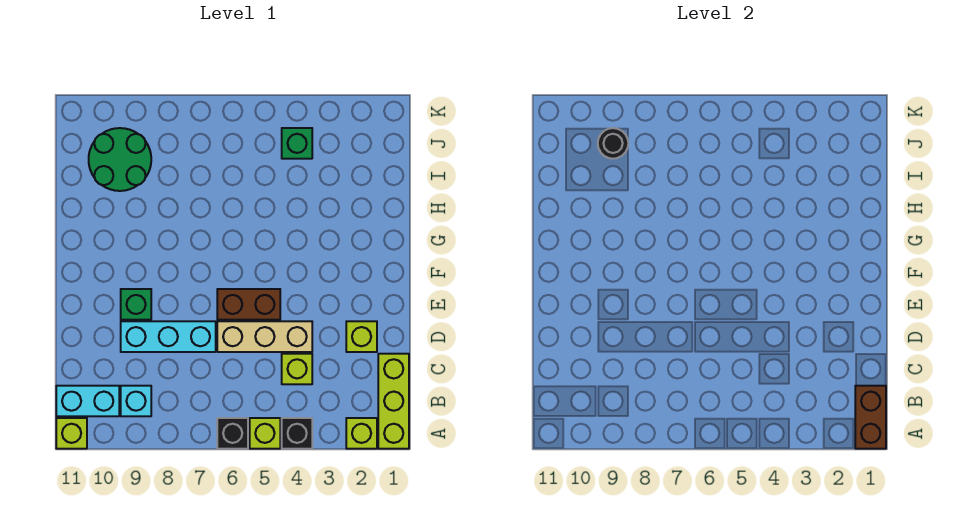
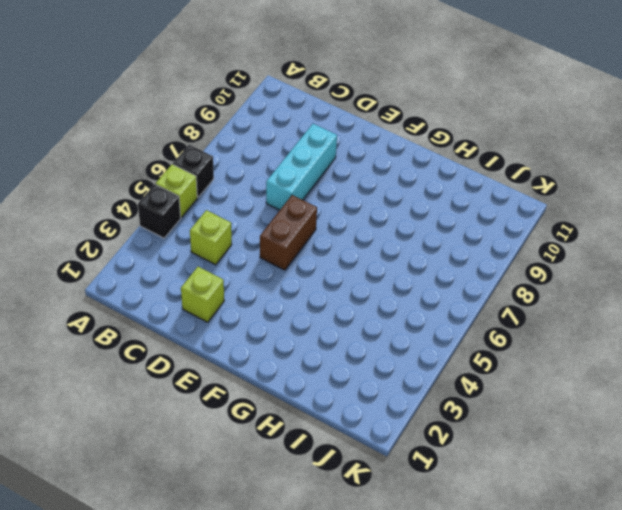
none -> lime brick A1:C1 level 1
none -> lime brick A2 level 1
none -> lime brick A11 level 1

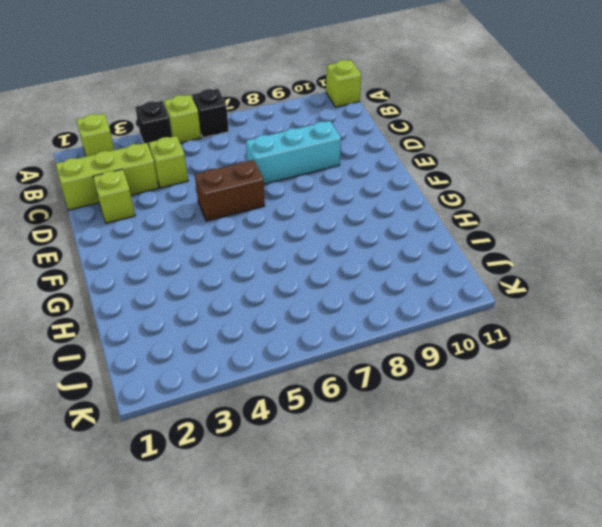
lime brick C1:C3 level 1 -> lime brick A1:C1 level 1
none -> cyan brick B9 level 1
none -> cyan brick B10:B11 level 1
none -> tan brick D4:D6 level 1

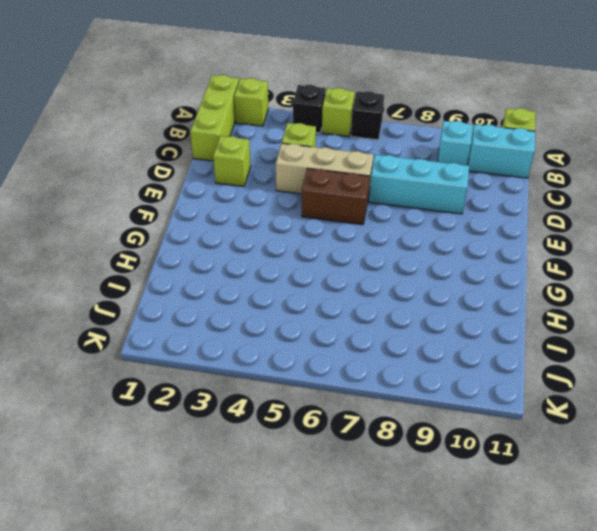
none -> green brick E9 level 1
none -> green round brick I9:J10 level 1
none -> green brick J4 level 1

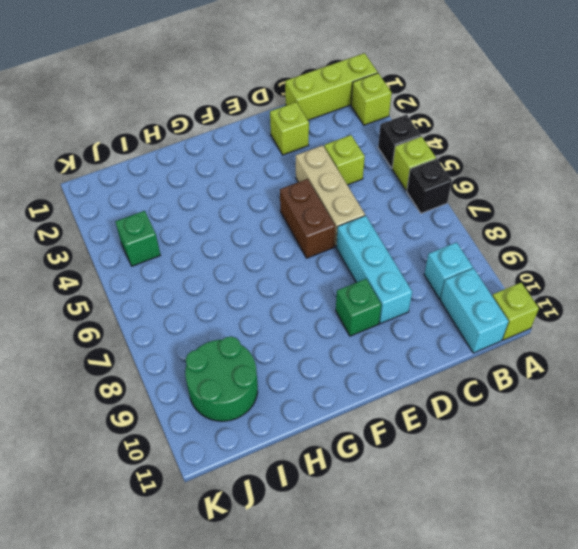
none -> brown brick A1:B1 level 2
none -> black round brick J9 level 2

